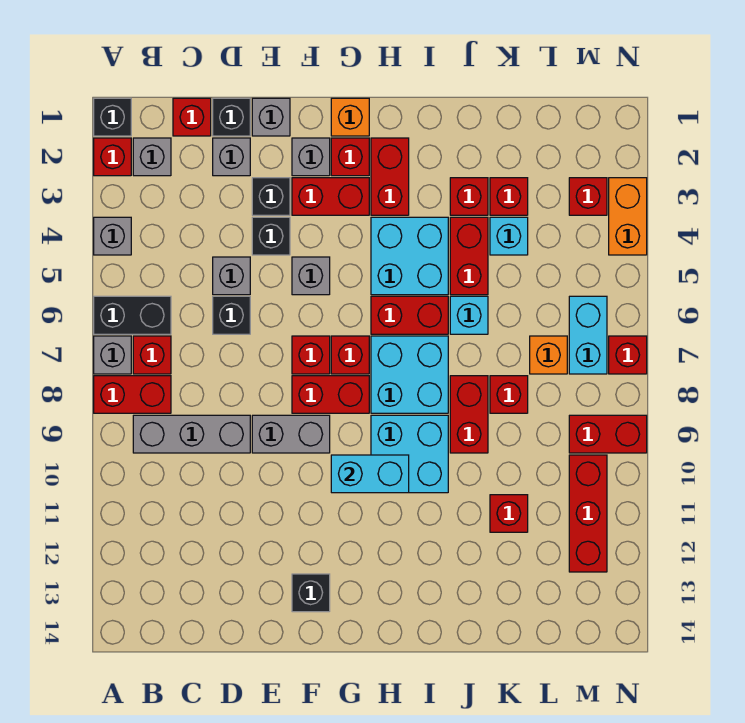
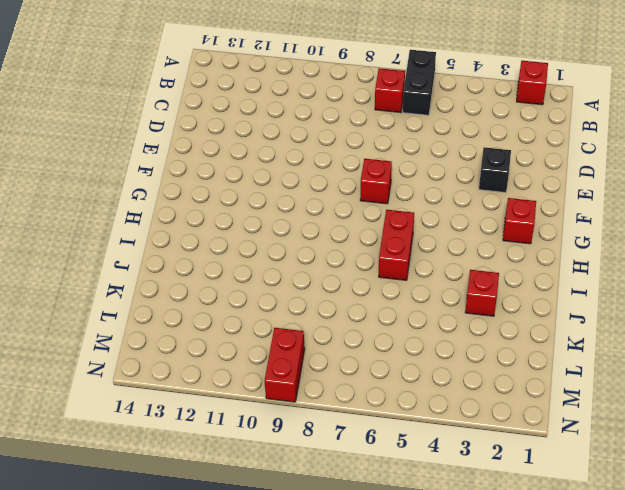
none -> black brick A1 level 1
none -> grey brick A4 level 1
none -> grey brick A7 level 1
none -> red brick A8:B8 level 1

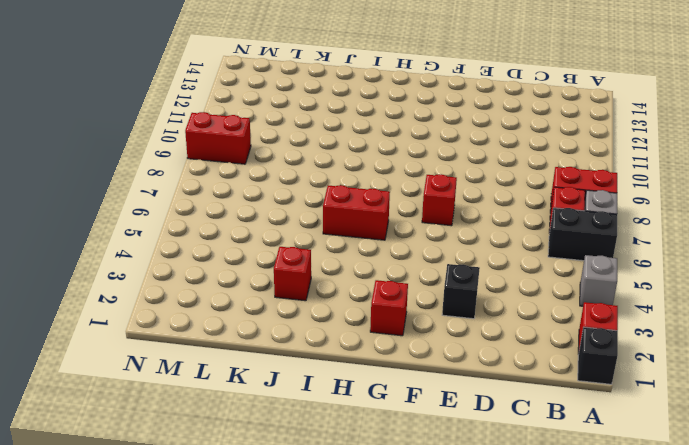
none -> grey brick B2 level 1
none -> grey brick B9:D9 level 1
none -> red brick C1 level 1
none -> black brick D1 level 1

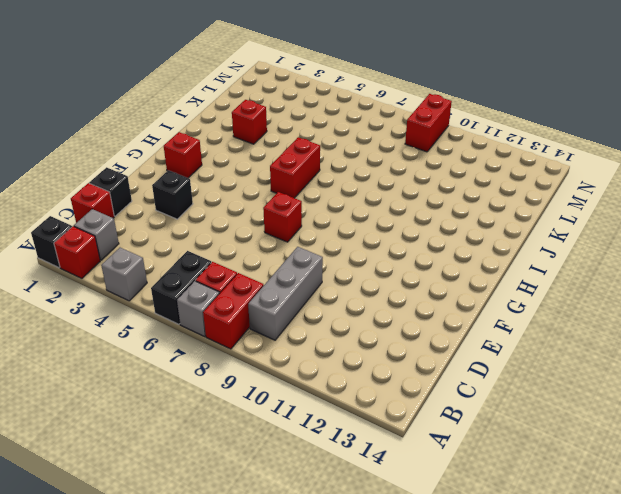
none -> grey brick D2 level 1
none -> grey brick D5 level 1
none -> black brick D6 level 1
none -> grey brick E1 level 1

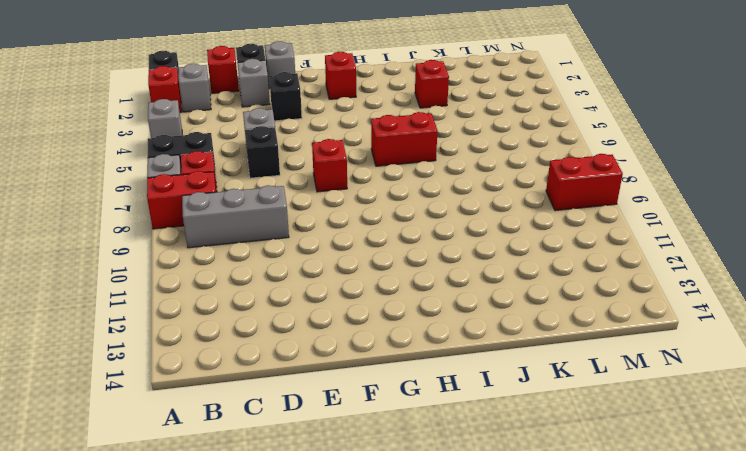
none -> black brick E4 level 1
none -> grey brick E9:F9 level 1
none -> grey brick F2 level 1
none -> red brick F3:G3 level 1

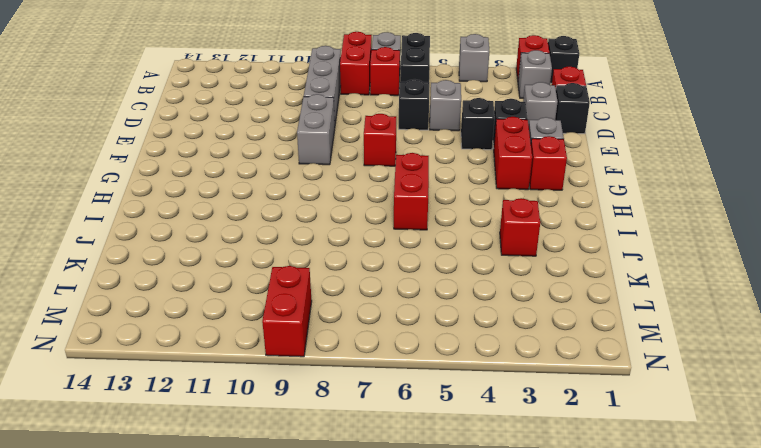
none -> grey brick E1 level 1
none -> grey brick F5 level 1
none -> red brick F8:G8 level 1
none -> black brick F13 level 1

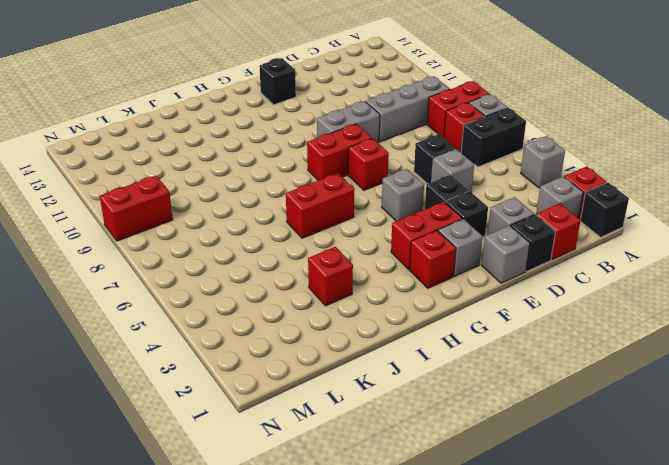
none -> orange brick G1 level 1
none -> red brick G7 level 1
none -> red brick H2:H3 level 1
none -> cyan brick H4:I5 level 1

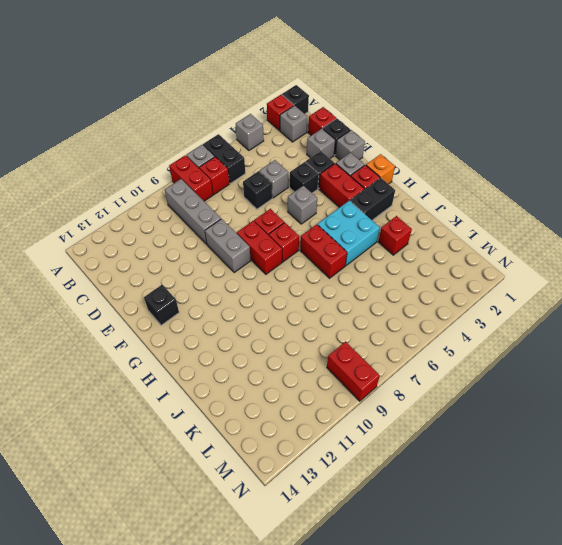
black brick H2:H3 level 1 -> red brick H2:H3 level 1
none -> cyan brick H7:I8 level 1
none -> cyan brick H9:I10 level 1
none -> red brick J4:J5 level 1
none -> cyan brick J6 level 1

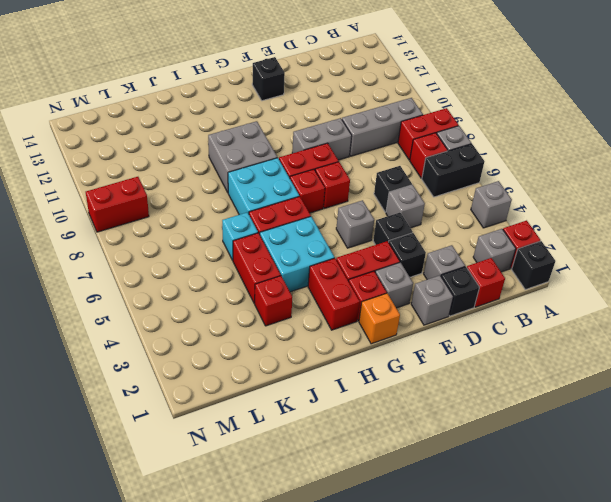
grey brick H9:I10 level 1 -> cyan brick H9:I10 level 1
none -> red brick J8:J9 level 1
none -> red brick K3 level 1
none -> cyan brick K4 level 1
none -> red brick K8 level 1

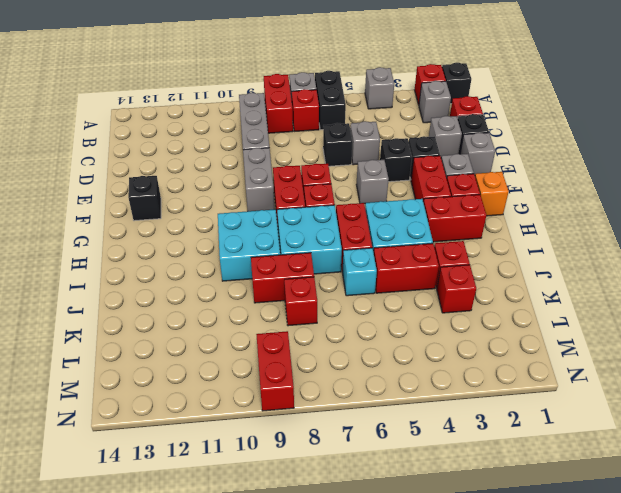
none -> cyan brick K4 level 1
none -> red brick K11 level 1
none -> orange brick L7 level 1
none -> red brick M3 level 1

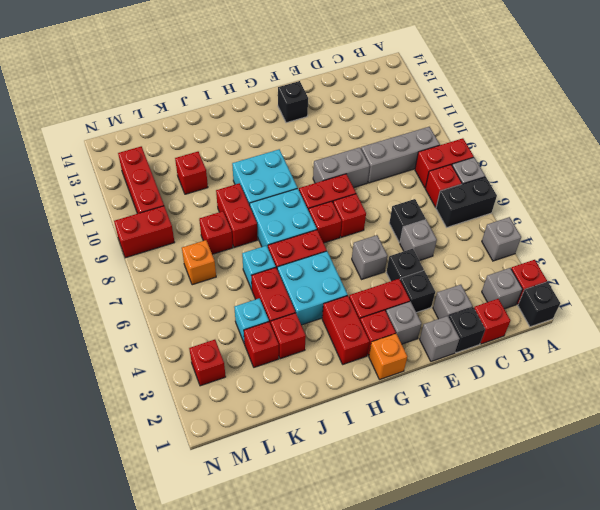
none -> cyan brick M6:M7 level 1
none -> orange brick N3:N4 level 1
none -> red brick N7 level 1
none -> cyan brick G10:H10 level 2

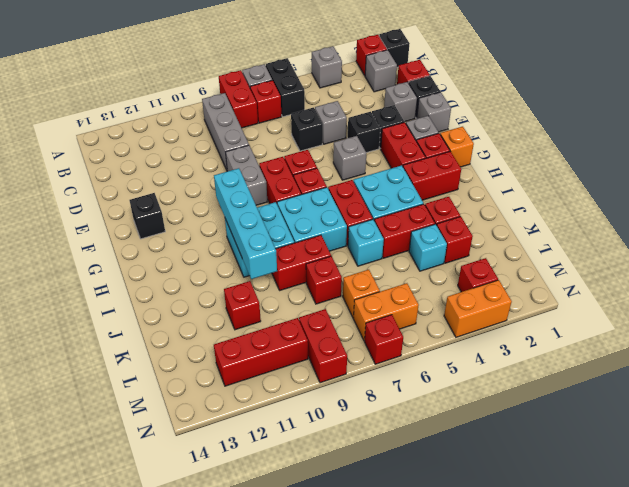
cyan brick G10:J10 level 2 -> cyan brick G10:H10 level 2
orange brick M6:M7 level 1 -> cyan brick M6:M7 level 1

